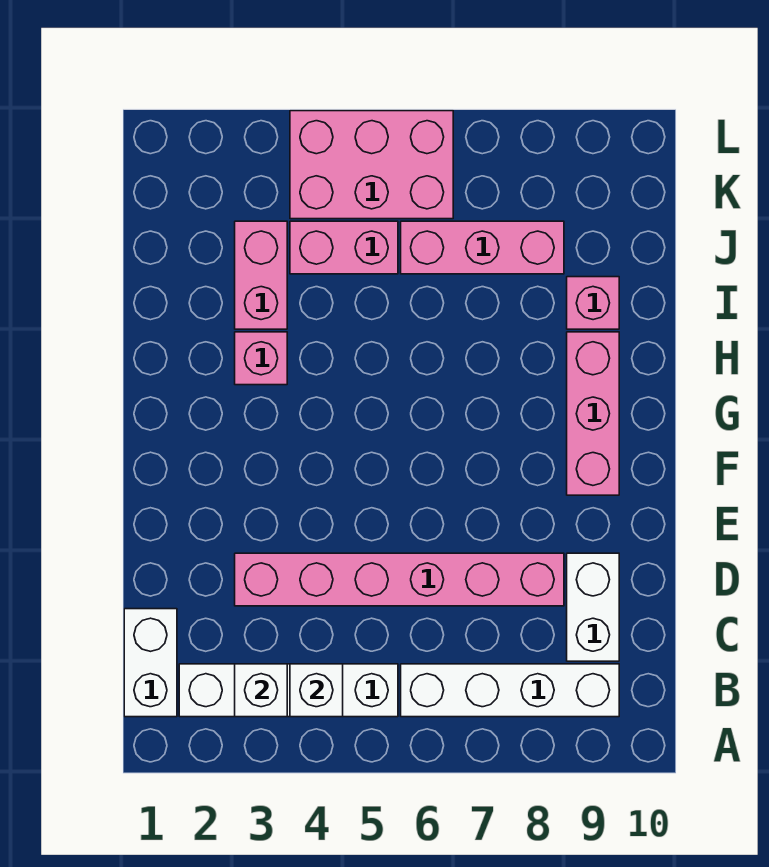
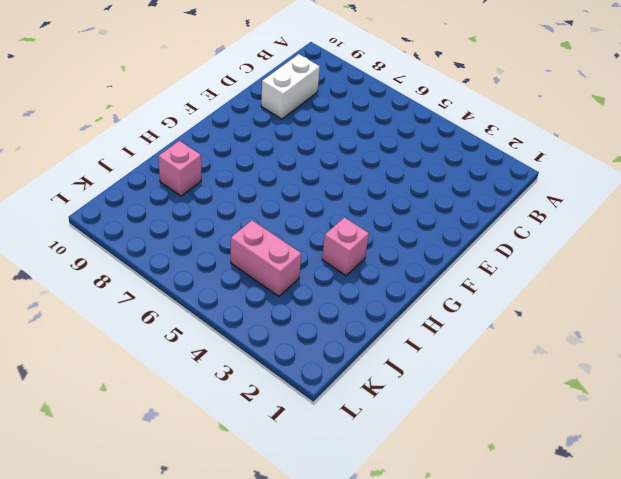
none -> white brick B1:C1 level 1
none -> white brick B2:B5 level 1
none -> white brick B6:B9 level 1

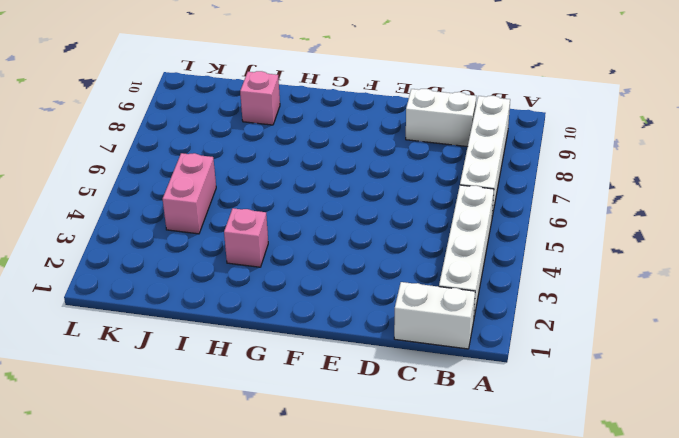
none -> pink brick D3:D8 level 1
none -> pink brick F9:H9 level 1
none -> pink brick I3:J3 level 1

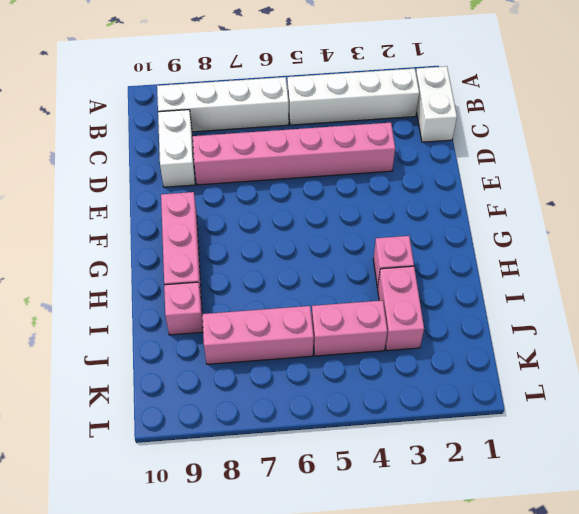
none -> pink brick K4:L6 level 1
none -> white brick B3 level 2
none -> white brick B4 level 2

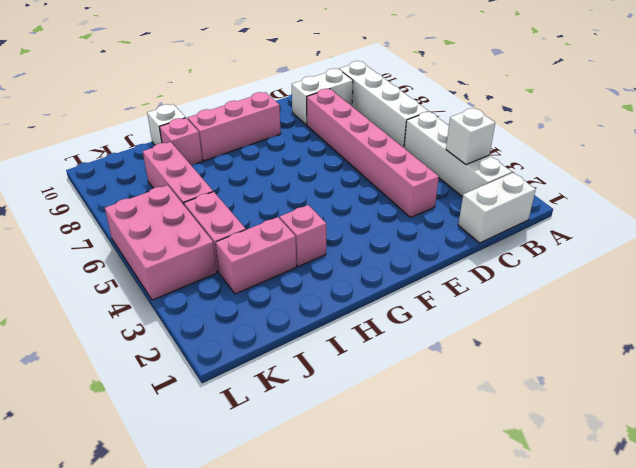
white brick I10 level 1 -> white brick B4 level 2

